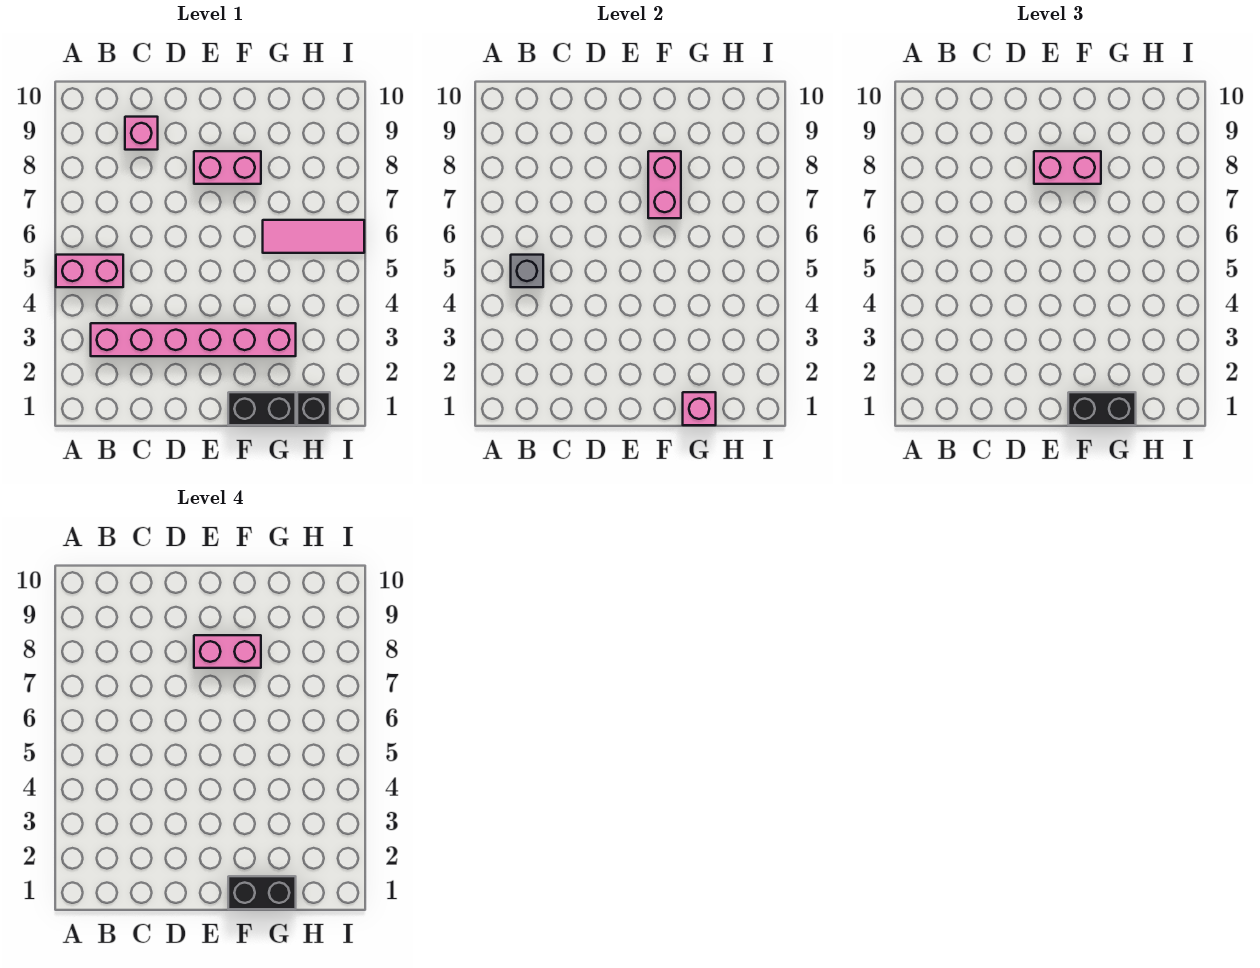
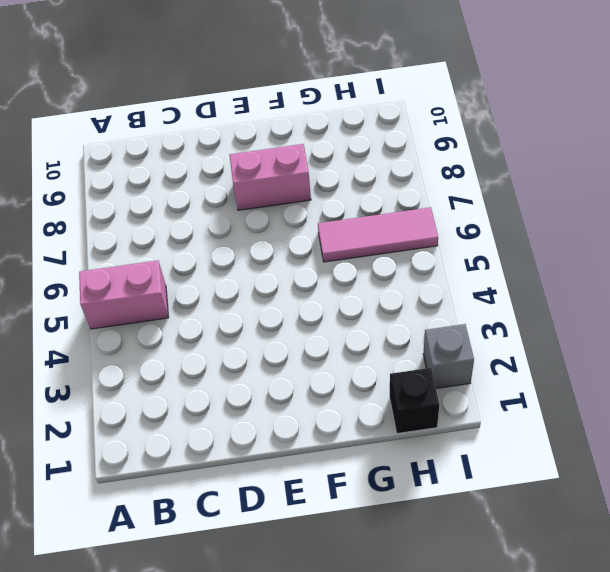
grey brick I2 level 1 -> grey brick B5 level 2
none -> pink brick B3:G3 level 1
none -> pink brick C9 level 1
none -> black brick F1:G1 level 1

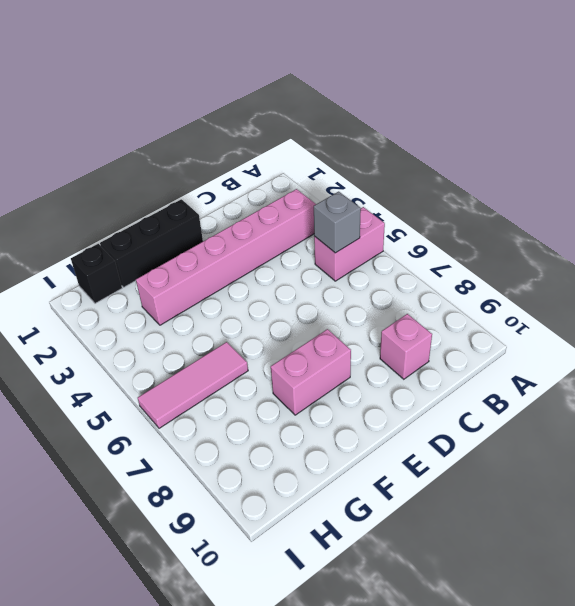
black brick E1:G1 level 1 -> black brick F1:G1 level 1
none -> pink brick F7:F8 level 2
none -> pink brick G1 level 2
none -> pink brick E8:F8 level 3

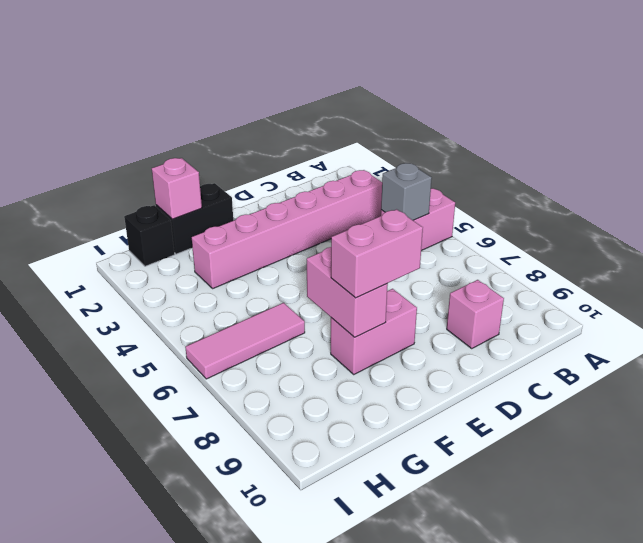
none -> black brick F1:G1 level 3
none -> pink brick E8:F8 level 4
none -> black brick F1:G1 level 4

